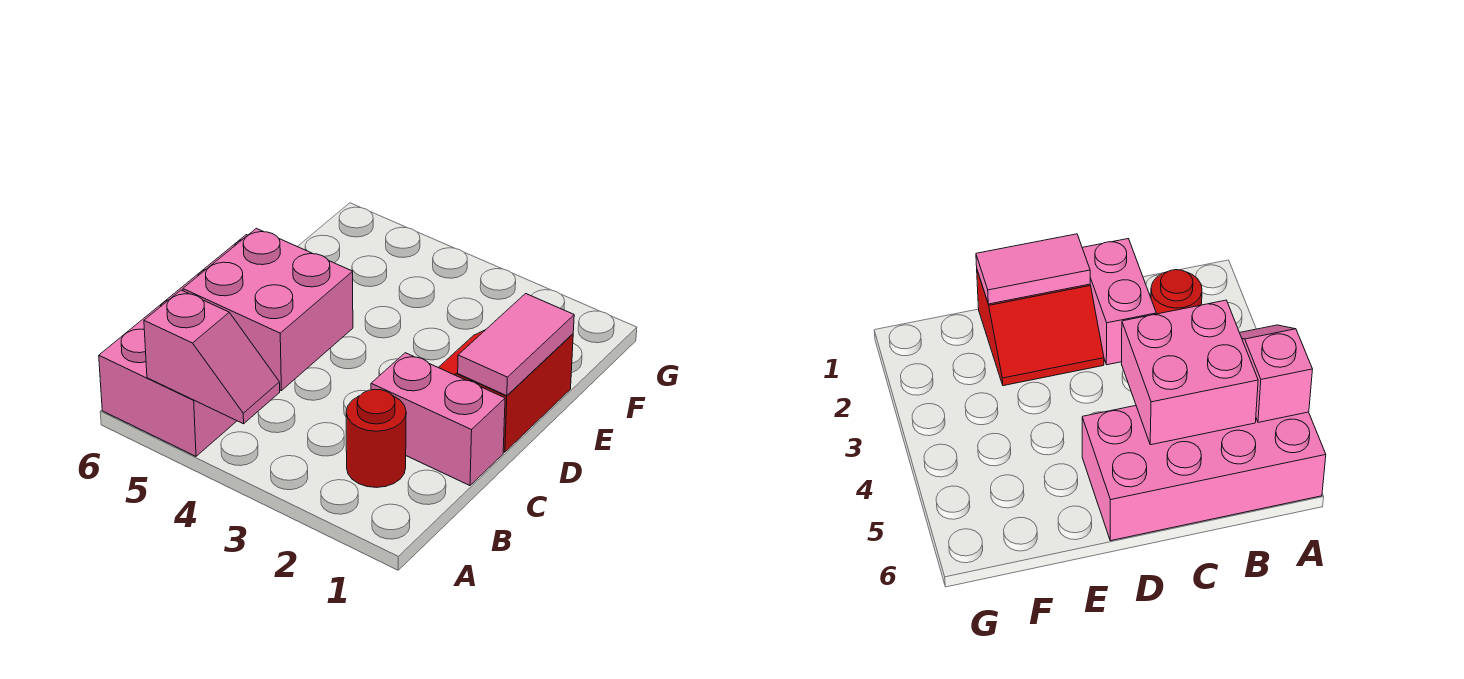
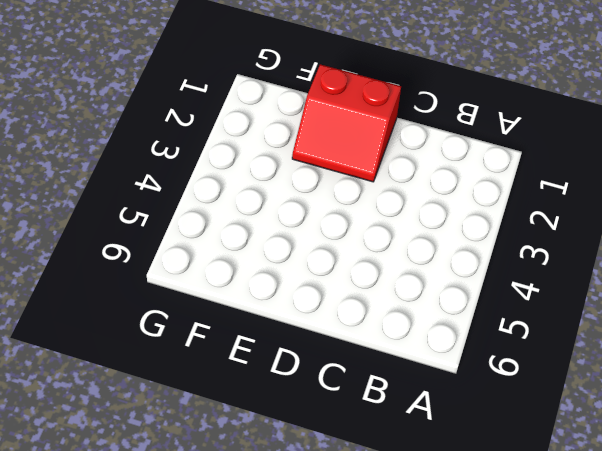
none -> pink brick A5:D6 level 1
none -> red round brick B2 level 1

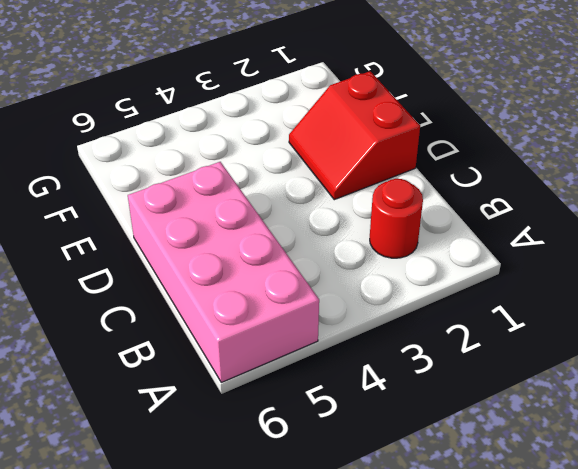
none -> pink brick C1:C2 level 1
none -> pink slope A4:A5 level 2 top 5

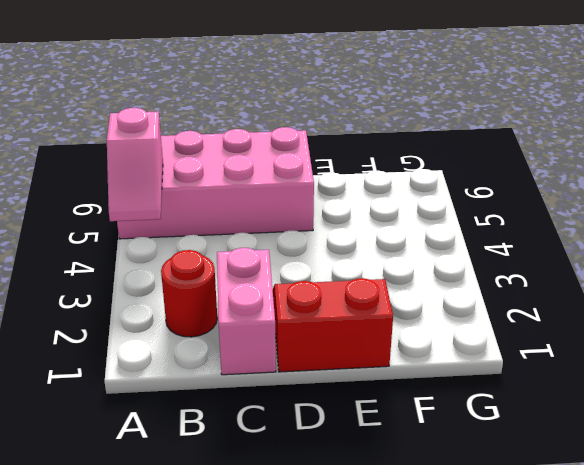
none -> pink brick B4:C5 level 2
none -> pink tile D1:E1 level 2

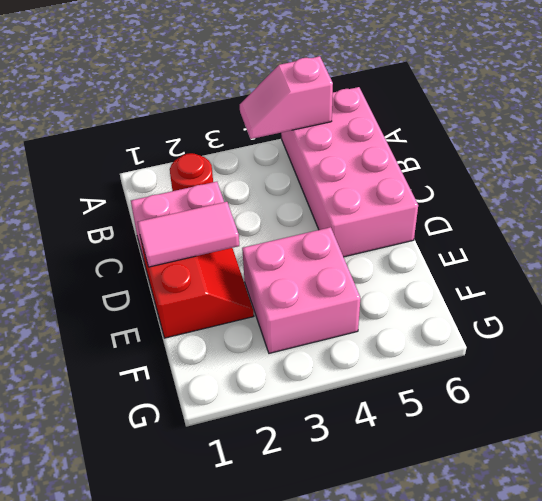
pink tile D1:D2 level 2 -> pink tile D1:E1 level 2
pink brick E3:F4 level 1 -> pink brick B4:C5 level 2

